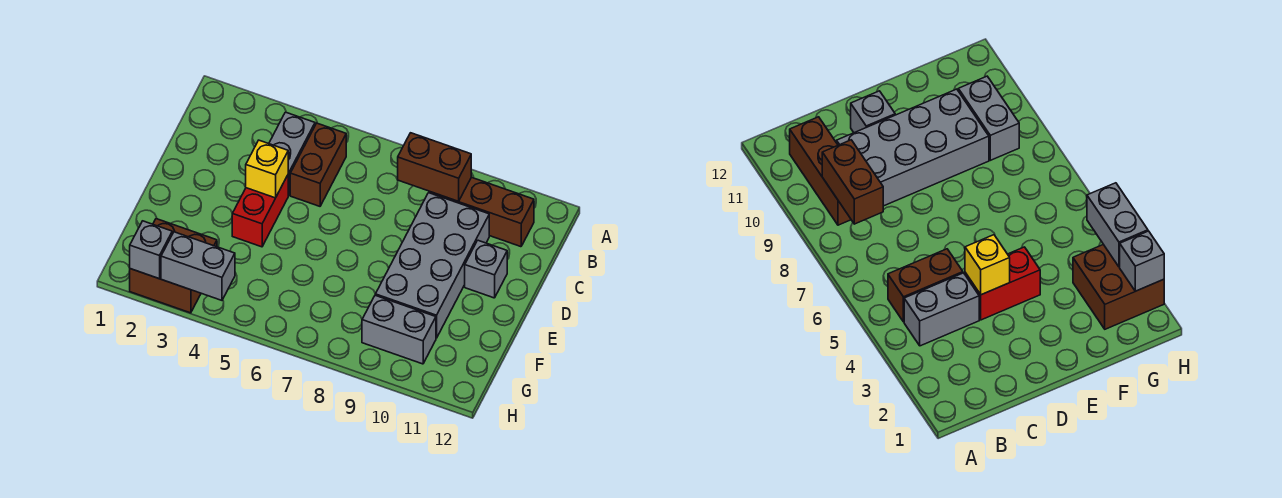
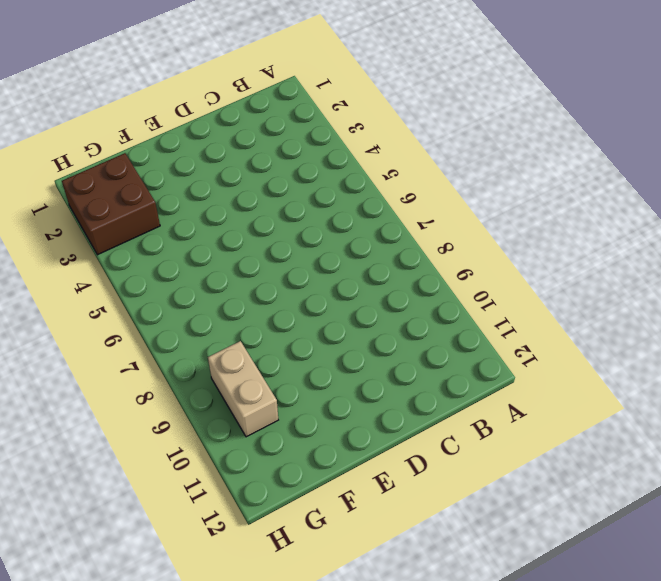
tan brick G9:G10 level 1 -> grey brick G9:G10 level 1
none -> grey brick B4:C4 level 1
none -> brown brick B5:C5 level 1
none -> brown brick B9:B11 level 1

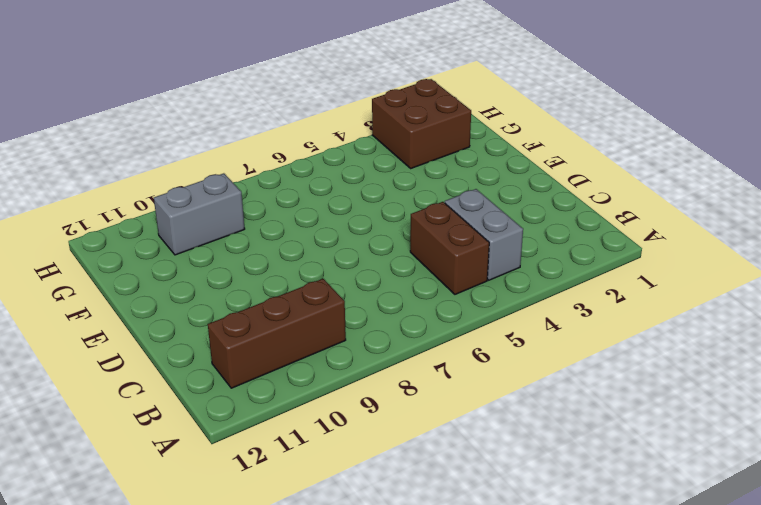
none -> grey brick C9:F10 level 1
none -> red brick D4:E4 level 1
none -> grey brick D11 level 1

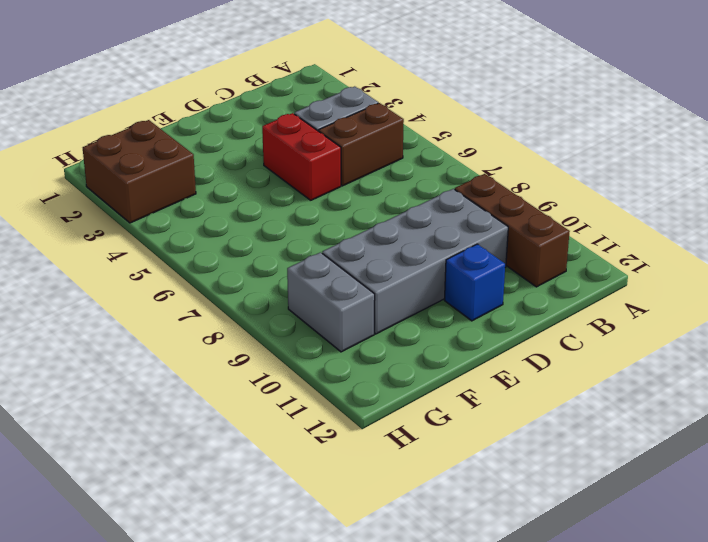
red brick D4:D5 level 1 -> red brick D4:E4 level 1
blue brick D11 level 1 -> grey brick D11 level 1
none -> brown brick B8:B9 level 2
none -> yellow brick D4 level 2
none -> grey brick H2 level 2

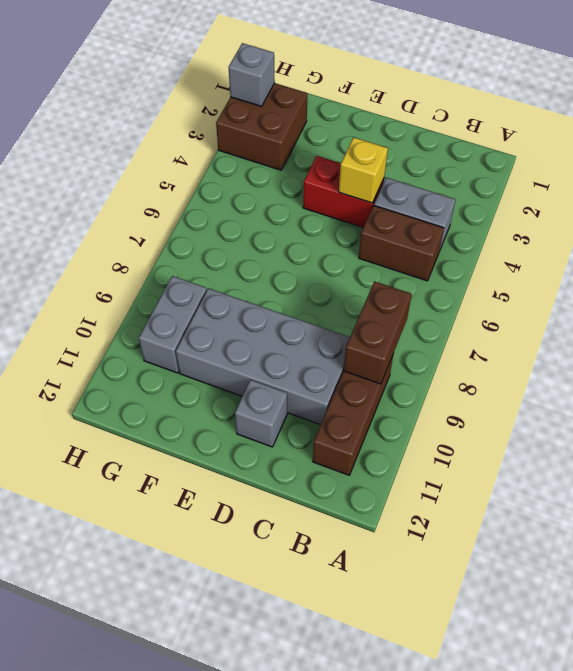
none -> grey brick H3:H4 level 2

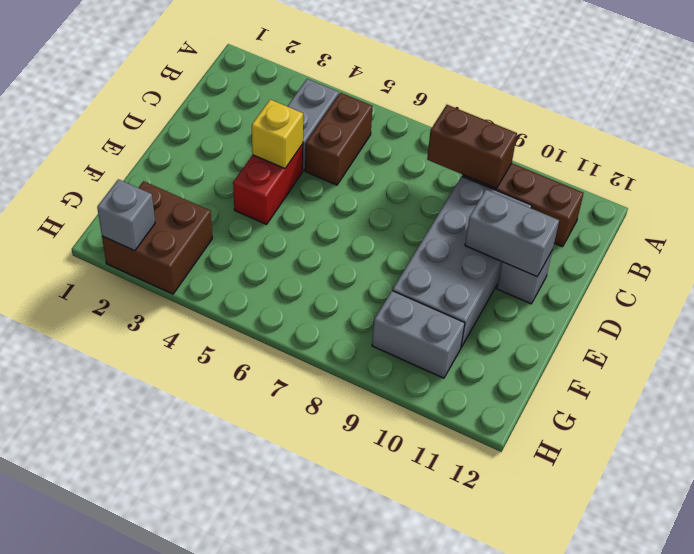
grey brick D10:D11 level 2 -> grey brick H3:H4 level 2

